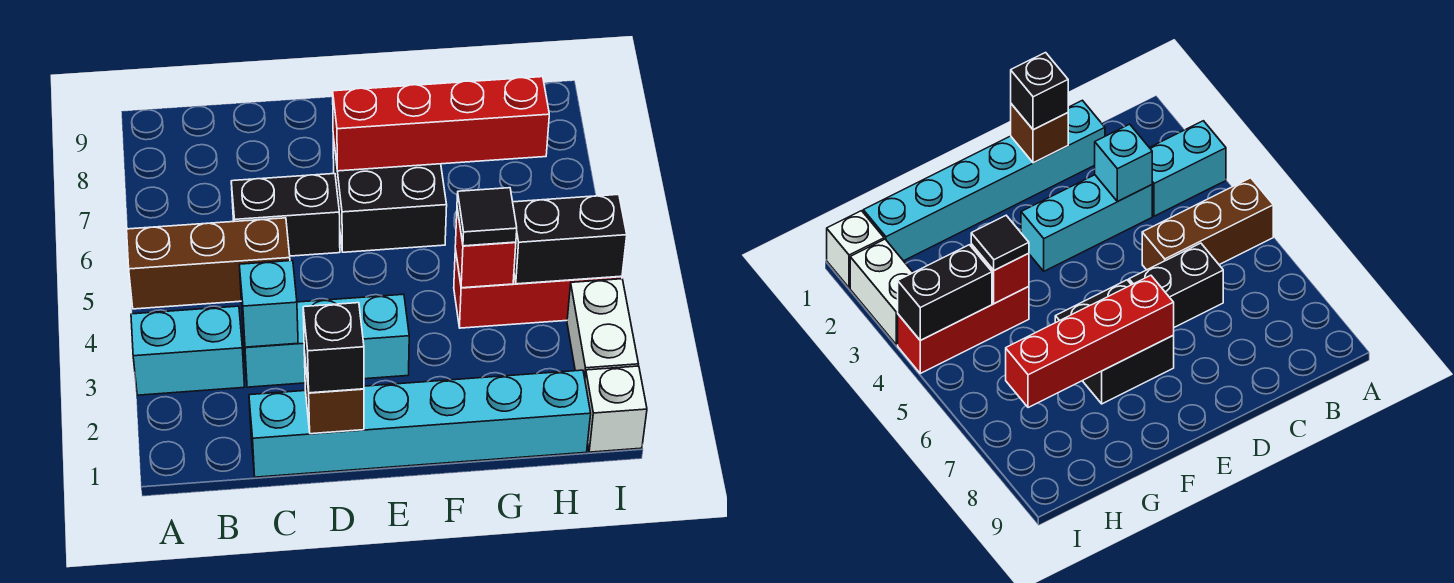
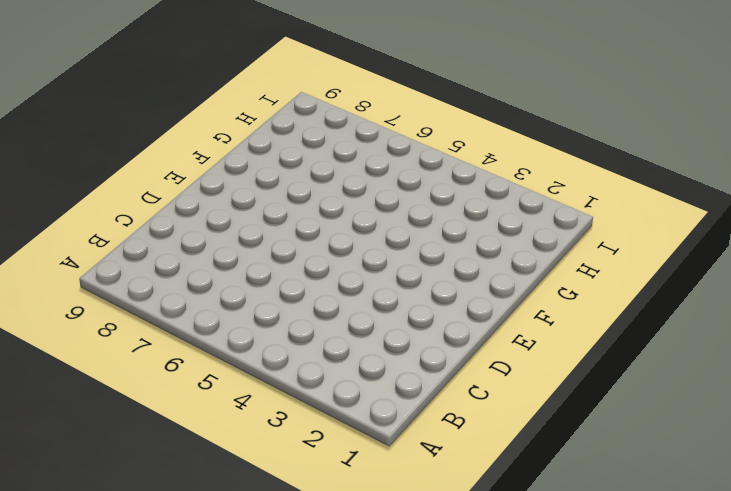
none -> cyan brick A3:B3 level 1
none -> brown brick A5:C5 level 1
none -> cyan brick C1:H1 level 1

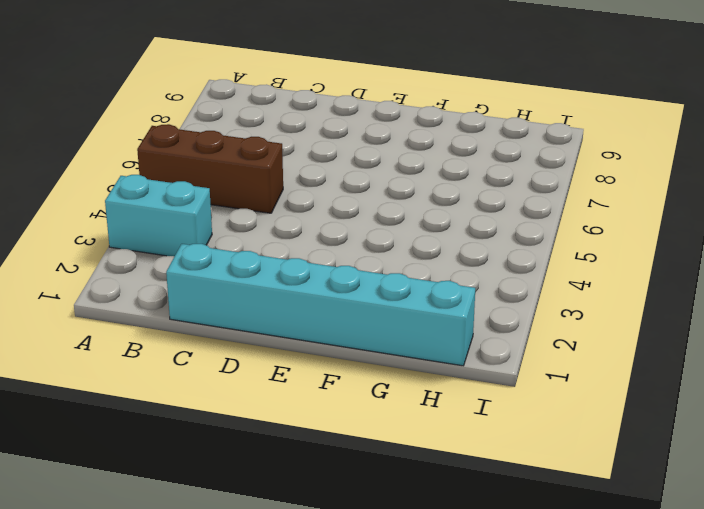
none -> cyan brick C3:E3 level 1
none -> black brick C6:D6 level 1
none -> black brick E6:F7 level 1

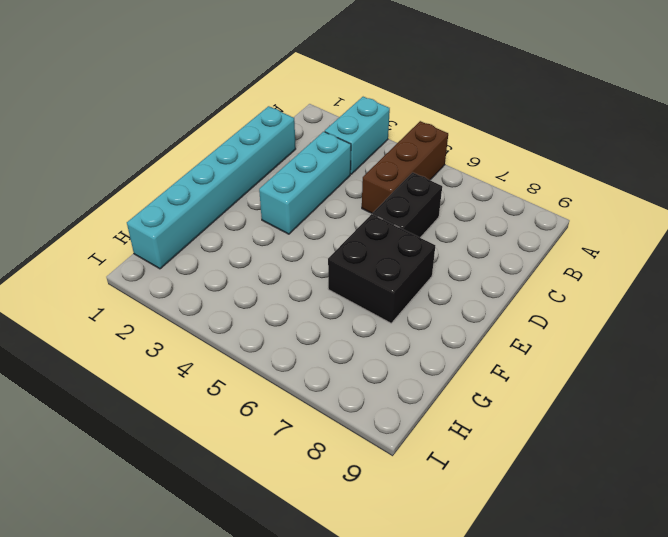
none -> red brick G4:I4 level 1
none -> white brick I1 level 1
none -> white brick I2:I3 level 1

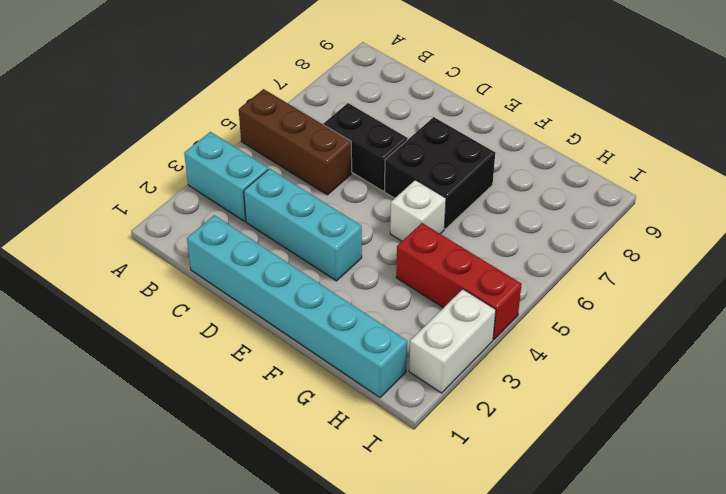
white brick F5 level 1 -> white brick I1 level 1
none -> cyan brick C3 level 2
none -> brown brick D1 level 2
none -> red brick E7:H7 level 2

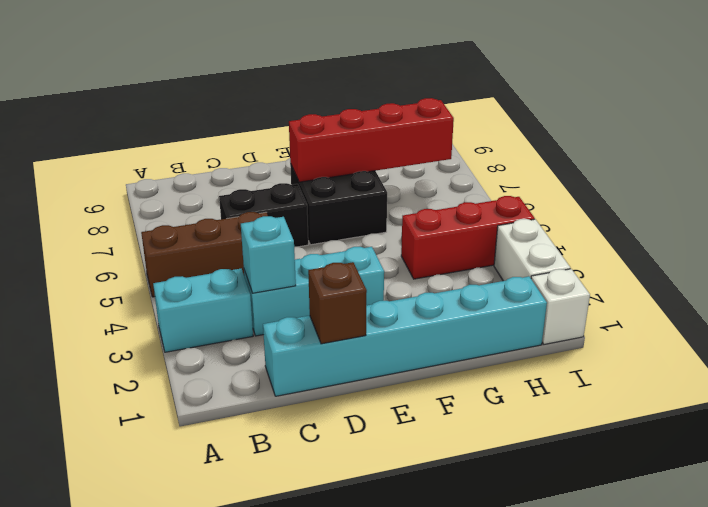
none -> red brick G4 level 2
none -> black brick H4:I4 level 2
none -> black brick D1 level 3

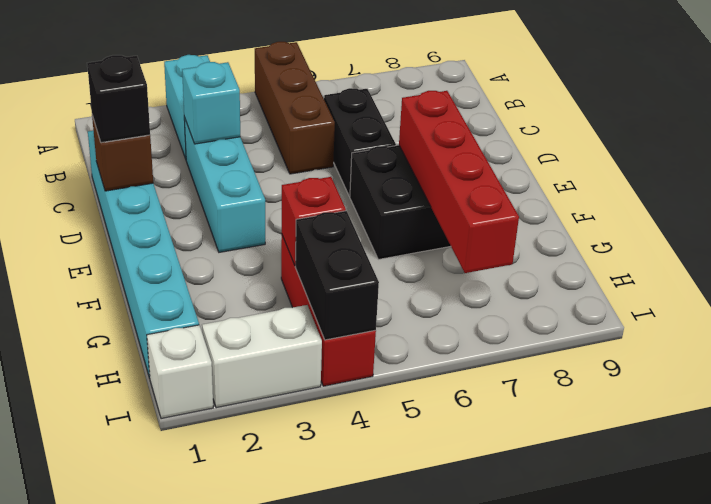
none -> black tile G4 level 3

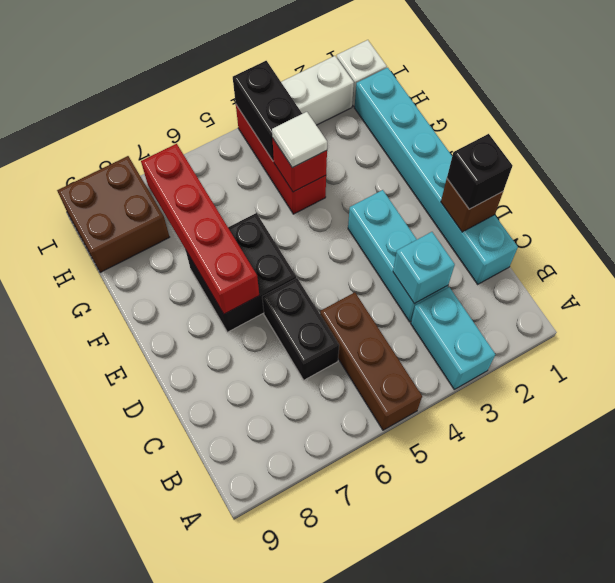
white tile G4 level 3 -> black tile G4 level 3
brown brick H8:I9 level 1 -> none

